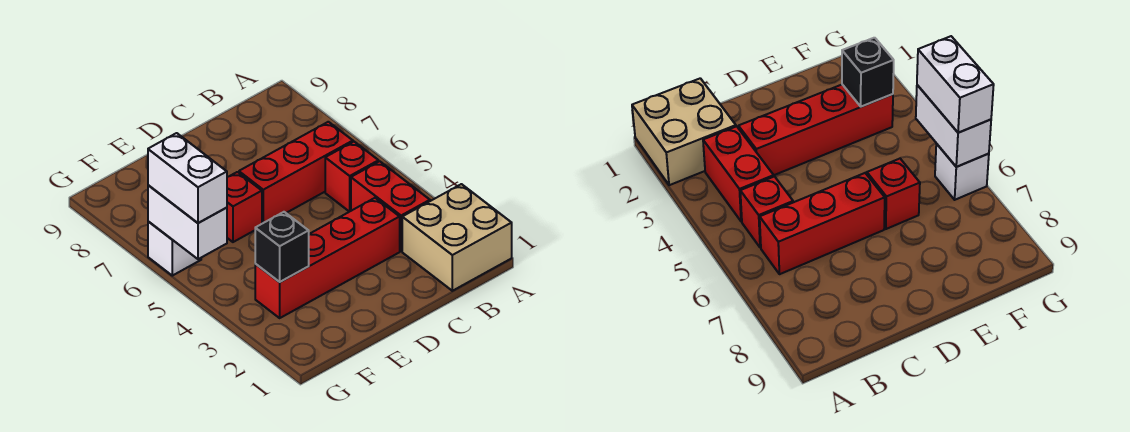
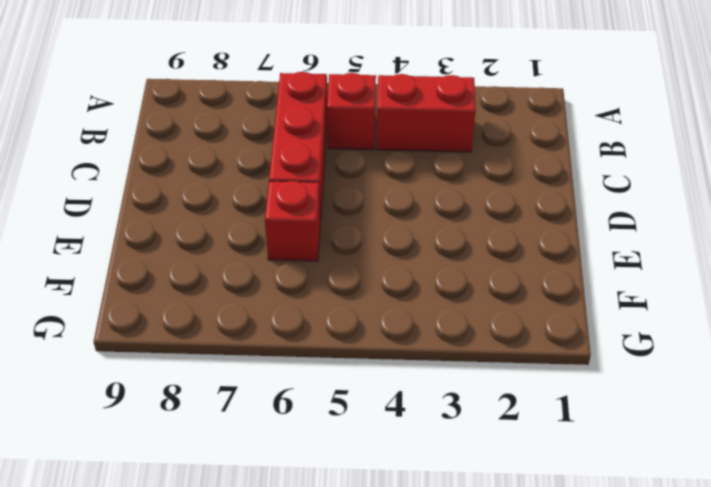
none -> tan brick A1:B2 level 1
none -> red brick C3:F3 level 1

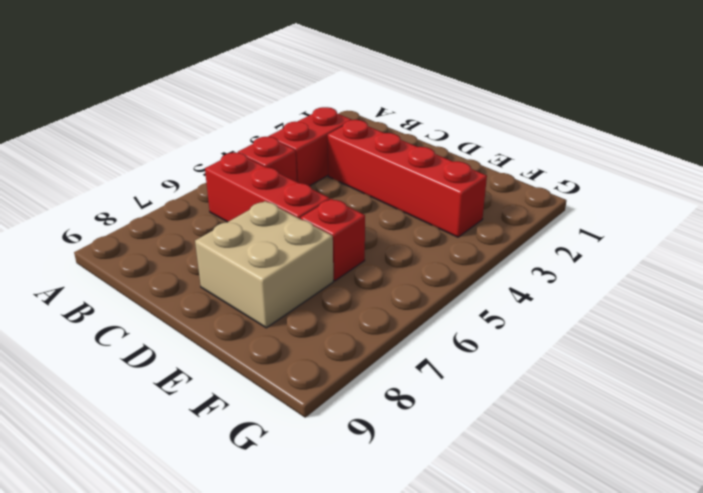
tan brick D7:E8 level 1 -> tan brick A1:B2 level 1
none -> white brick G6 level 1
none -> black brick F3 level 2

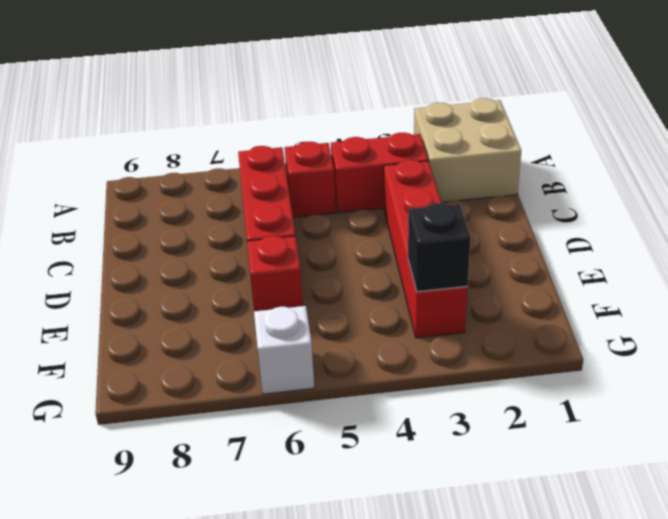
none -> white brick G5:G6 level 2
none -> white brick G5:G6 level 3

